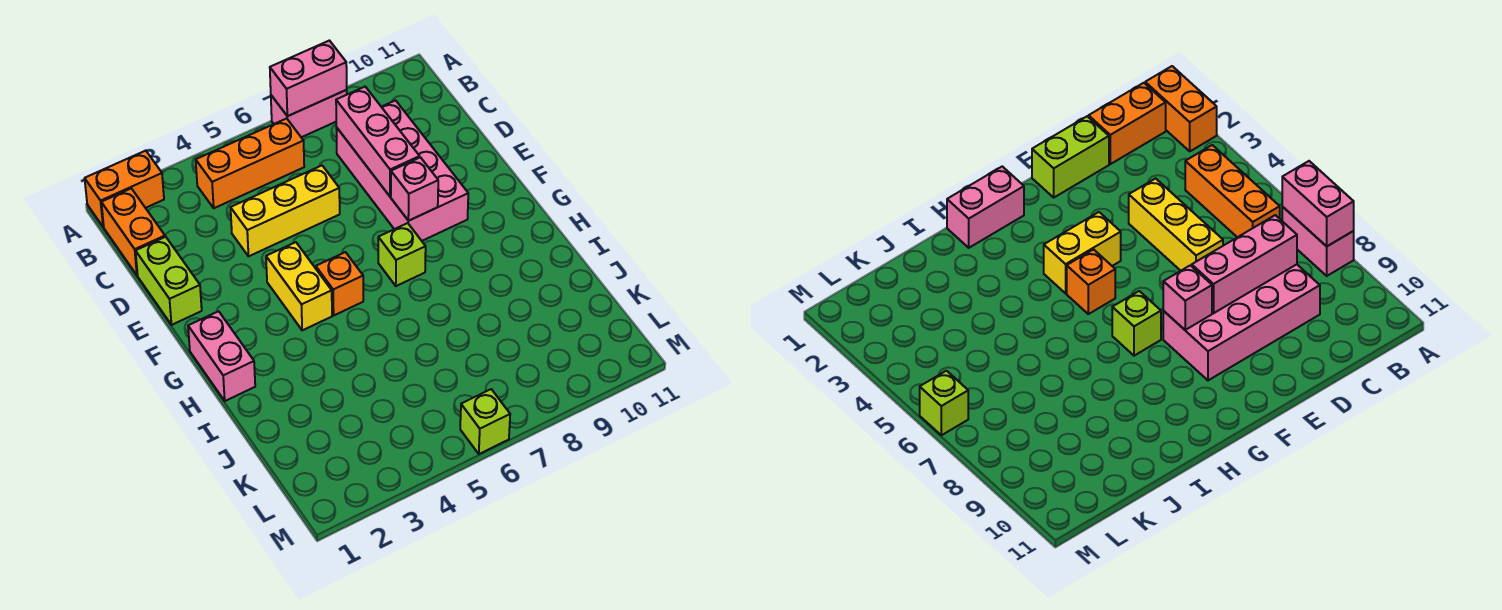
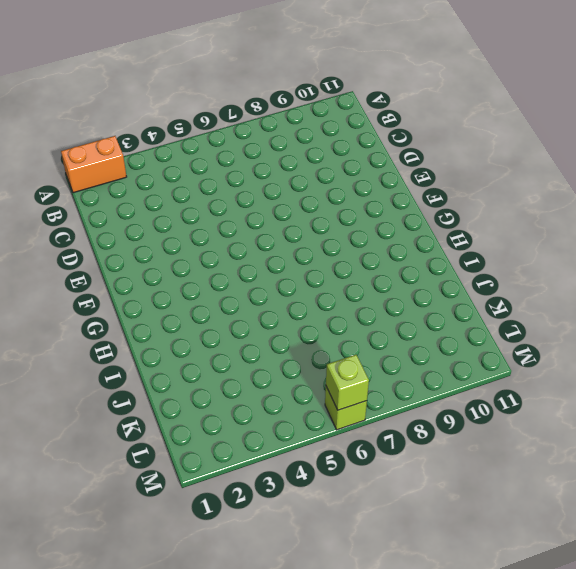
lime brick M6 level 2 -> lime brick G7 level 1
none -> pink brick A7:A8 level 1
none -> orange brick B1:C1 level 1
none -> orange brick B4:B6 level 1

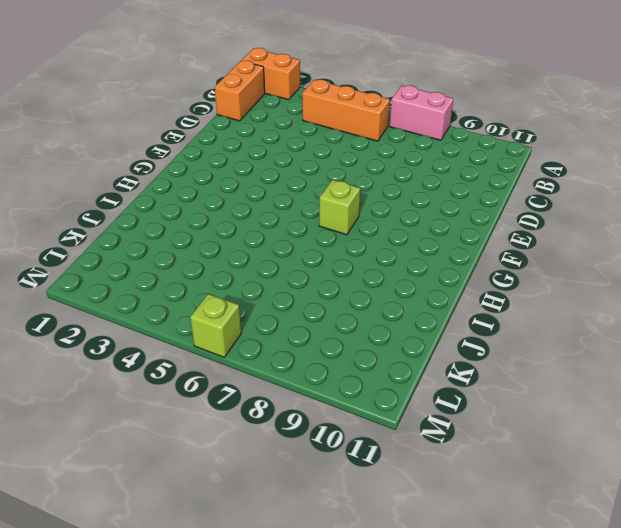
none -> pink brick C8:F9 level 1
none -> lime brick D1:E1 level 1
none -> yellow brick D4:D6 level 1

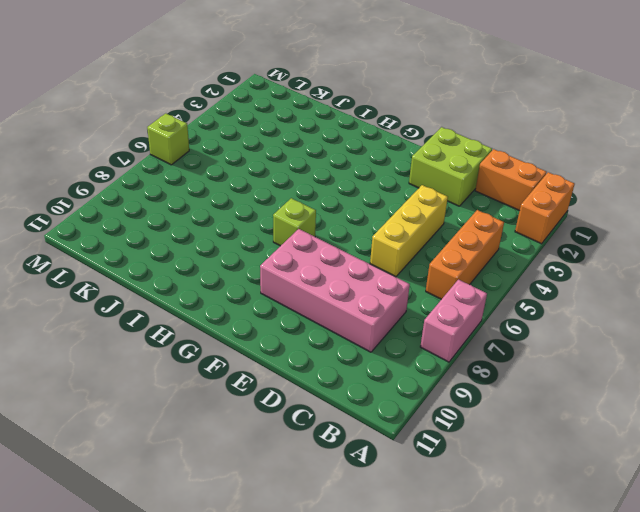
lime brick D1:E2 level 1 -> lime brick D1:E1 level 1
none -> yellow brick F4:G4 level 1
none -> pink brick G1:H1 level 1
none -> orange brick G5 level 1

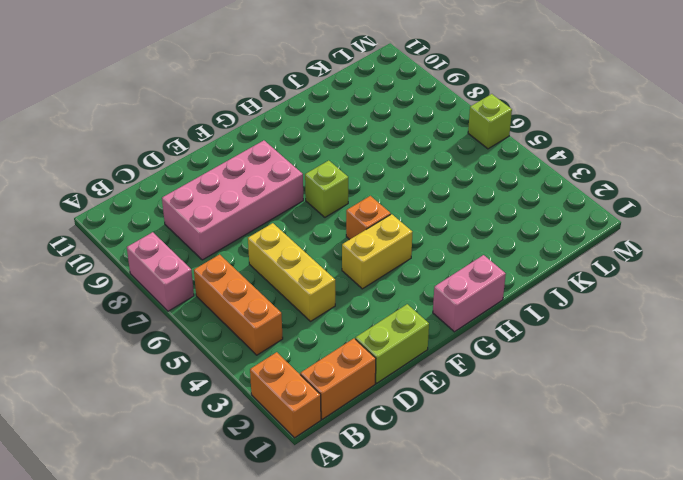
none -> pink brick A7:A8 level 2
none -> pink brick C8:E8 level 2
none -> pink brick F8 level 2

